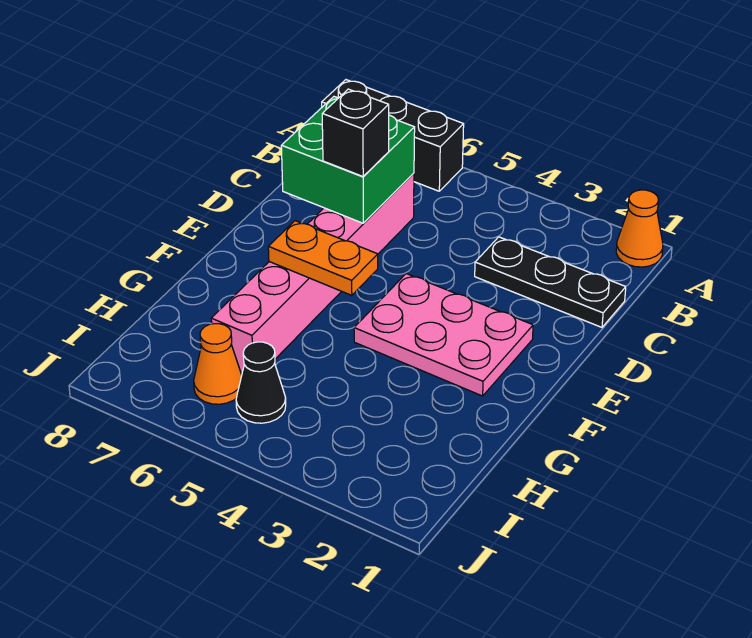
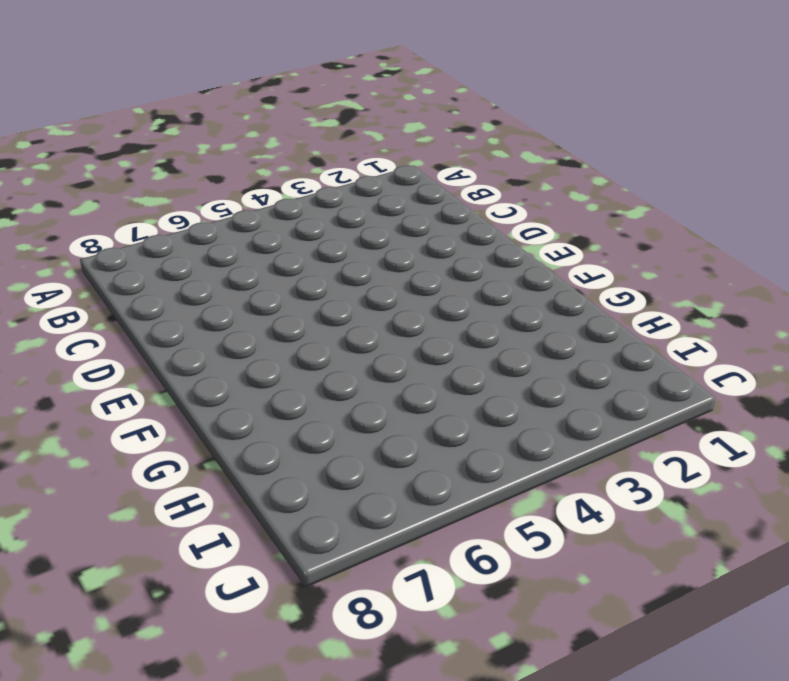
none -> orange cone A1 level 1
none -> black brick A6:A8 level 1

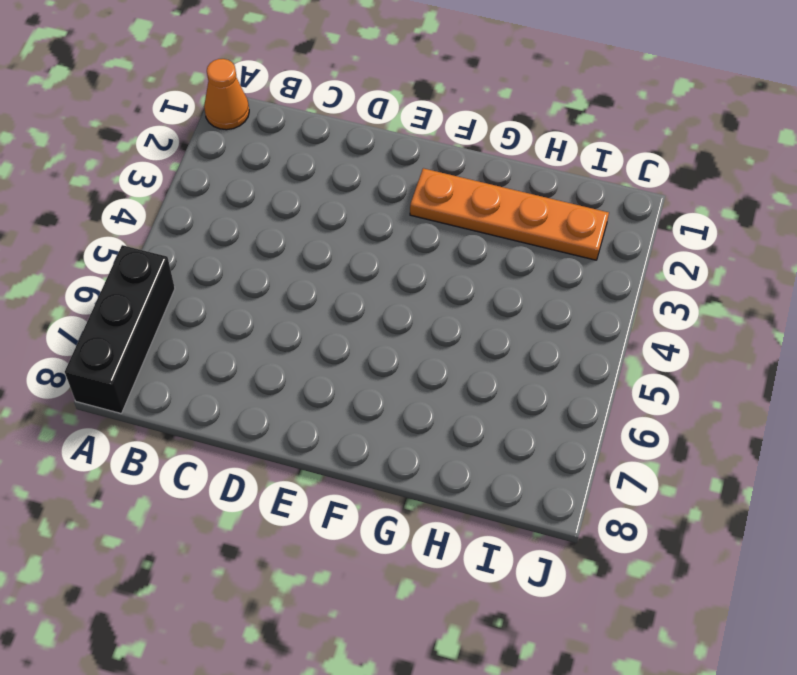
orange plate F2:I2 level 1 -> pink plate E2:F4 level 1
none -> black plate C1:C3 level 1
none -> pink brick C6:H6 level 1

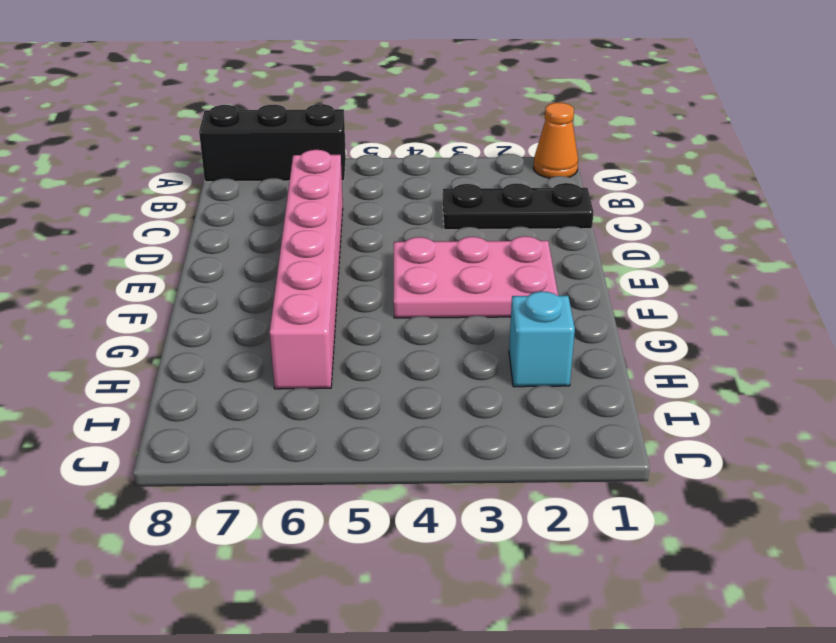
cyan brick H2 level 1 -> none
none -> black cone I5 level 1
none -> orange cone I6 level 1

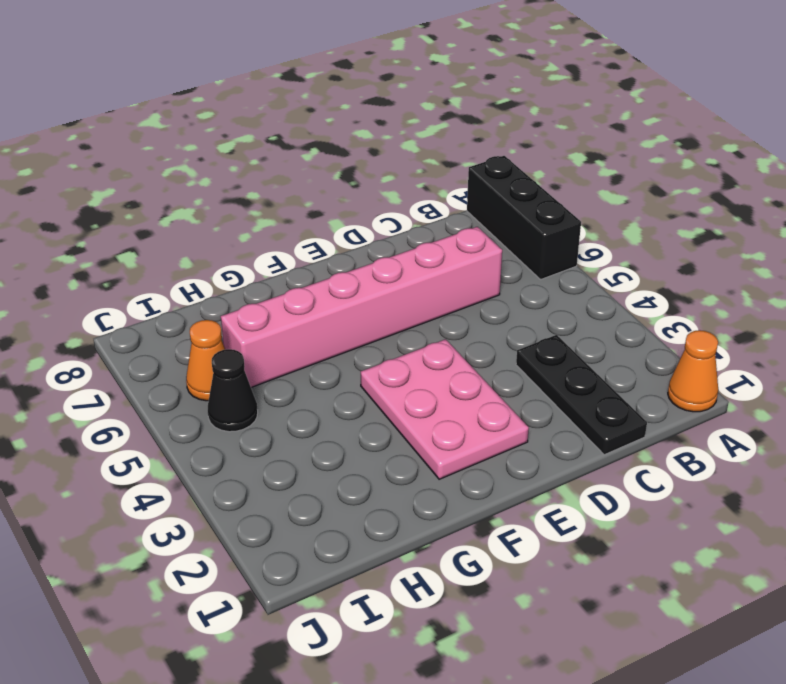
none -> green brick C6:D7 level 2
none -> orange plate F5:F6 level 2

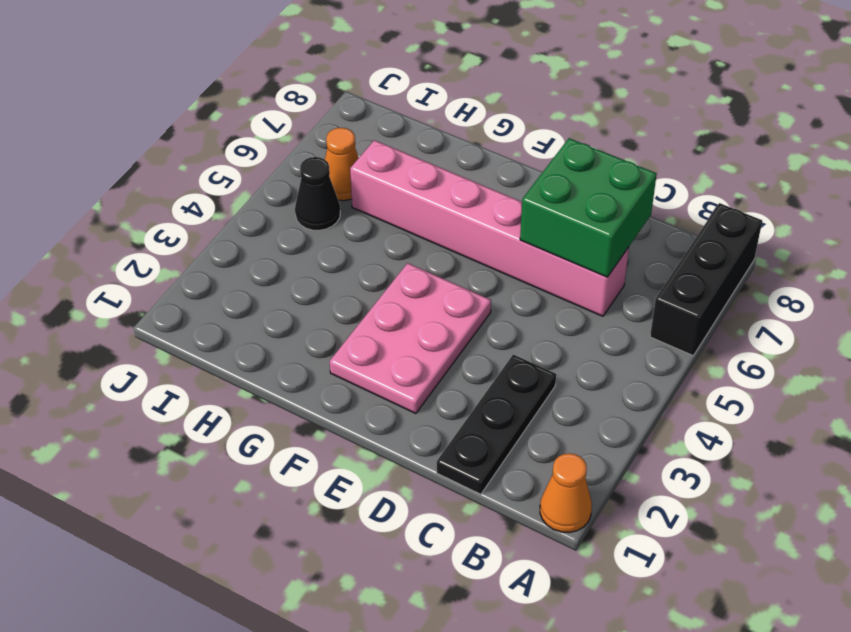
none -> orange plate F5:F6 level 2
none -> black brick D6 level 3

